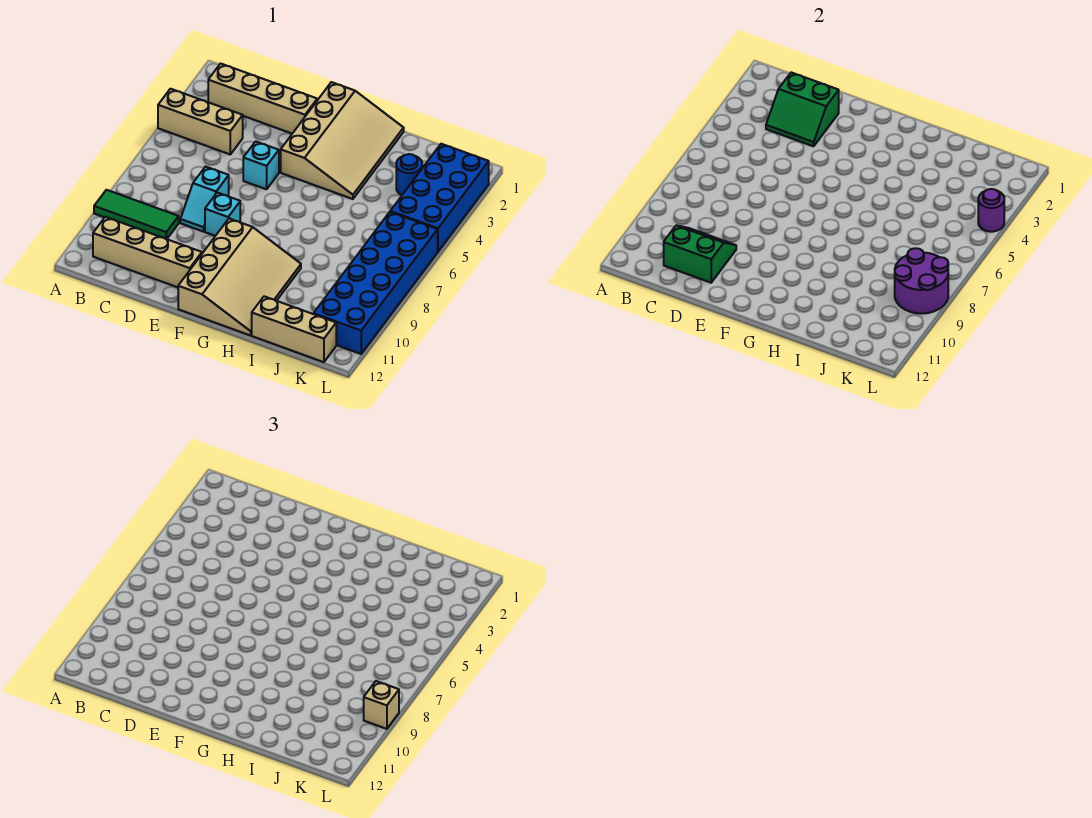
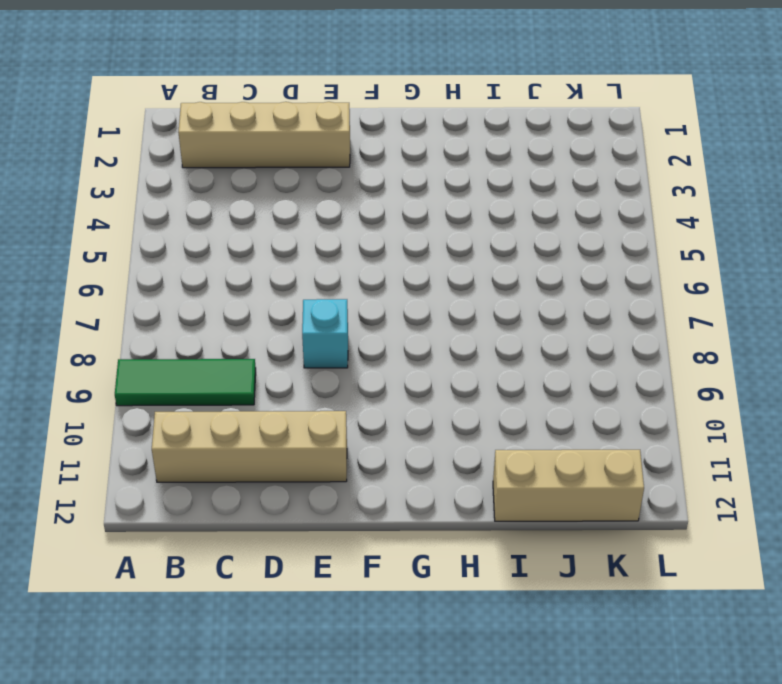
none -> tan brick A4:C4 level 1
none -> cyan slope D7:D8 level 1 top 7
none -> cyan brick E5 level 1

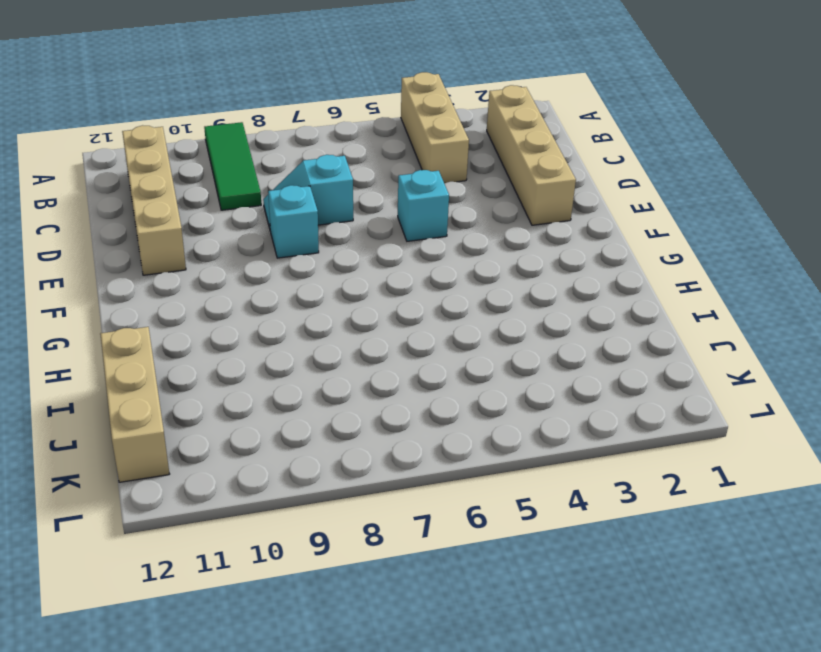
none -> tan slope F1:H4 level 1 top F
none -> tan slope F9:H12 level 1 top F
none -> blue round brick J3 level 1

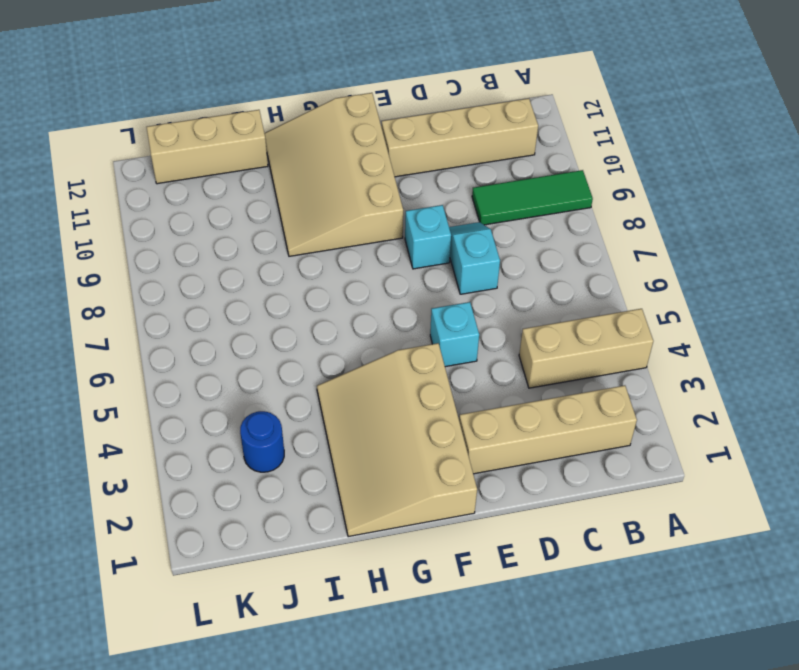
none -> blue brick K2:L5 level 1
none -> blue brick K6:L11 level 1
none -> green slope C2:D3 level 2 top 2

